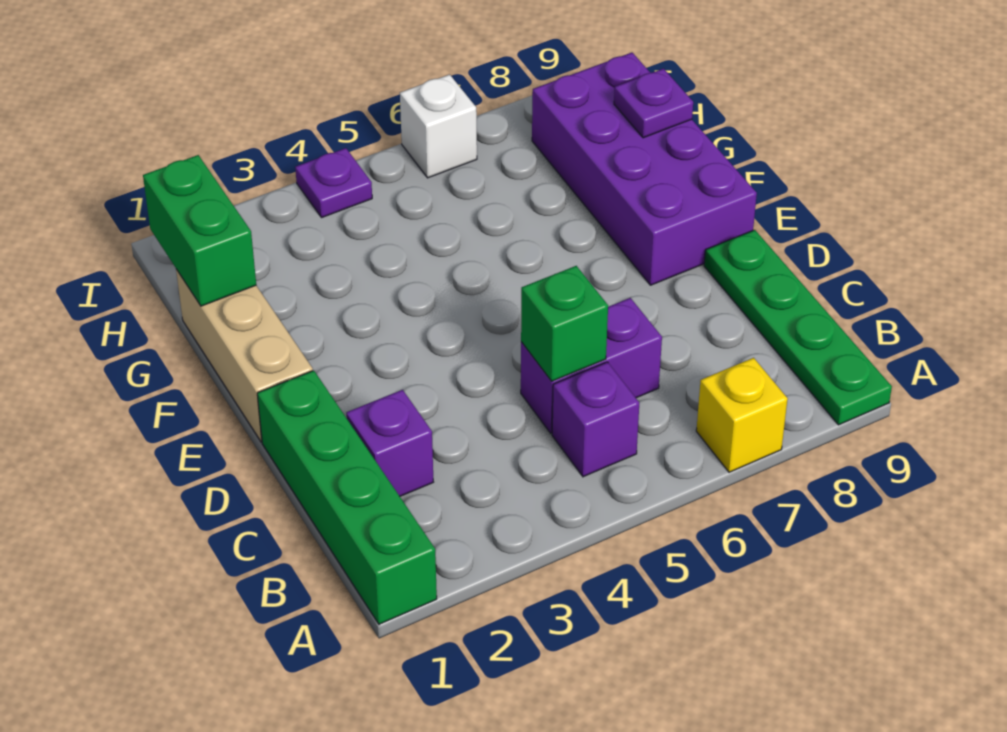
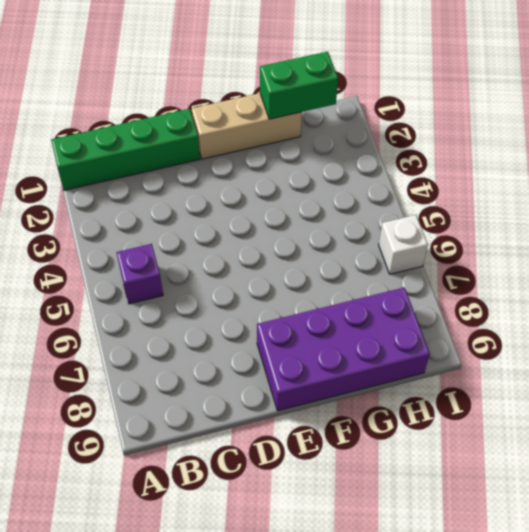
none -> yellow brick A7 level 1
none -> green plate A9:D9 level 1
none -> purple brick C2 level 1

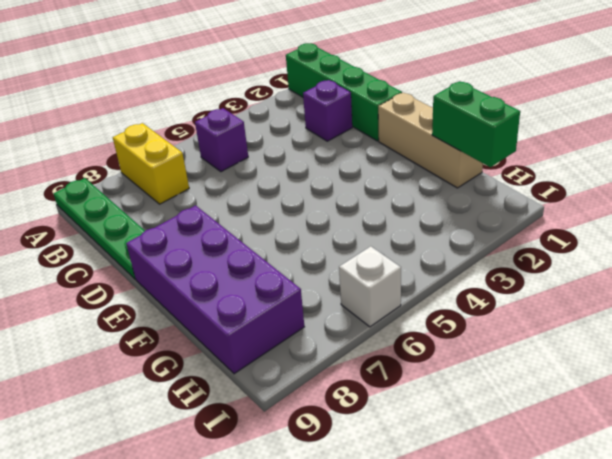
yellow brick A7:B7 level 1 -> yellow brick A7 level 1
none -> purple brick C5:C6 level 1
none -> purple plate I4 level 1
none -> green brick C5 level 2

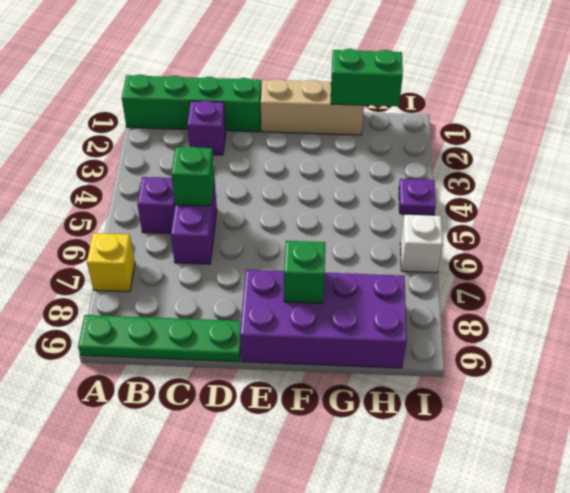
green brick F8 level 2 -> none
none -> purple plate G9 level 2

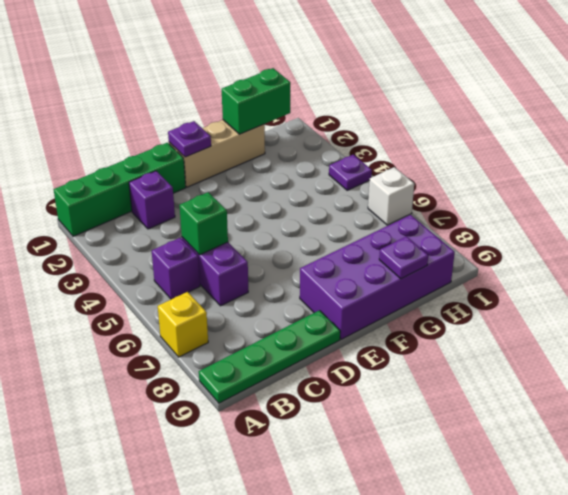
purple plate E1 level 2 -> none

